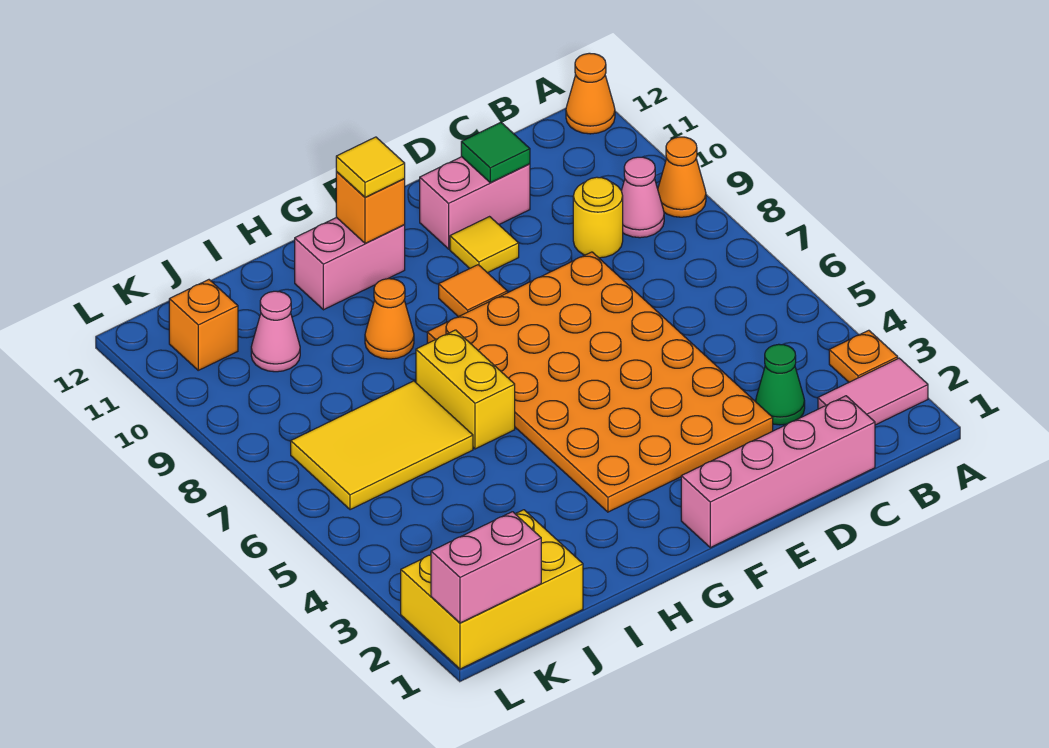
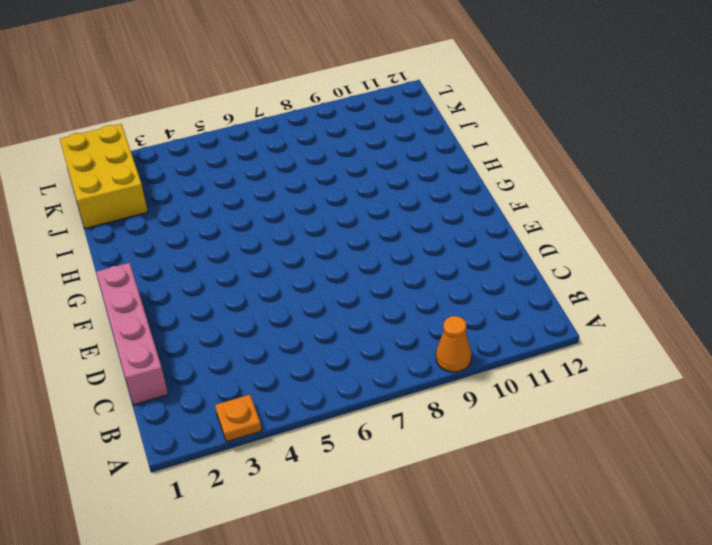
none -> pink tile A2:B2 level 1
none -> orange cone A12 level 1
none -> pink cone B9 level 1

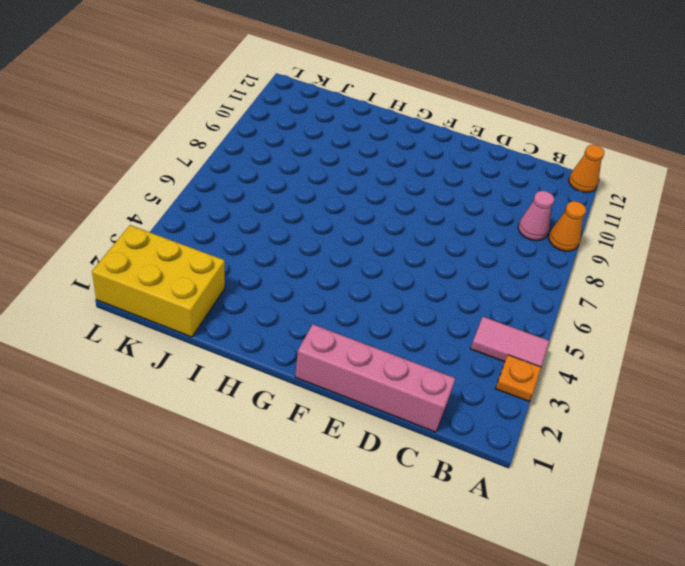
pink tile A4:B4 level 1 -> pink tile A2:B2 level 1
none -> green cone C3 level 1
none -> yellow round brick C9 level 1
none -> orange plate D3:G8 level 1

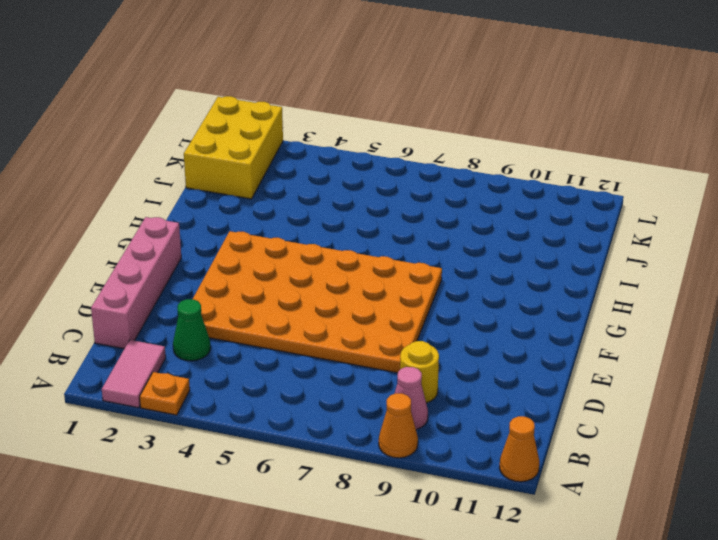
none -> pink brick D11:E11 level 1
none -> yellow tile E10 level 1
none -> orange tile F9 level 1

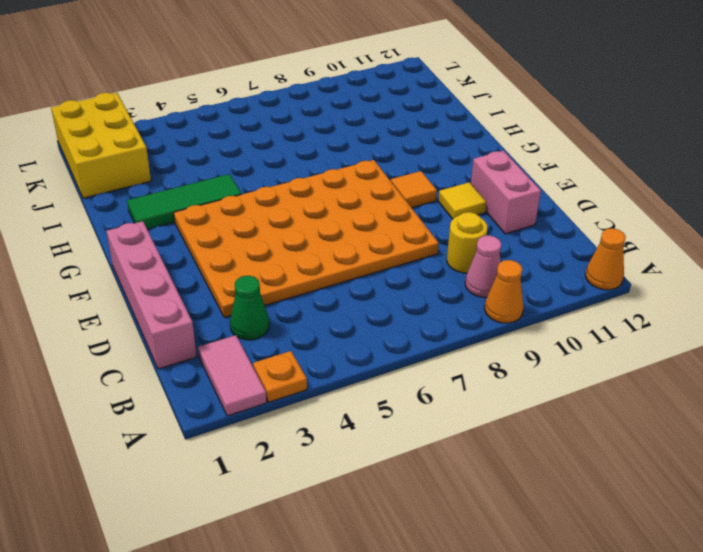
green tile H2:H4 level 1 -> none
none -> pink brick G11:H11 level 1
none -> yellow brick H6:H7 level 1
none -> orange cone H9 level 1

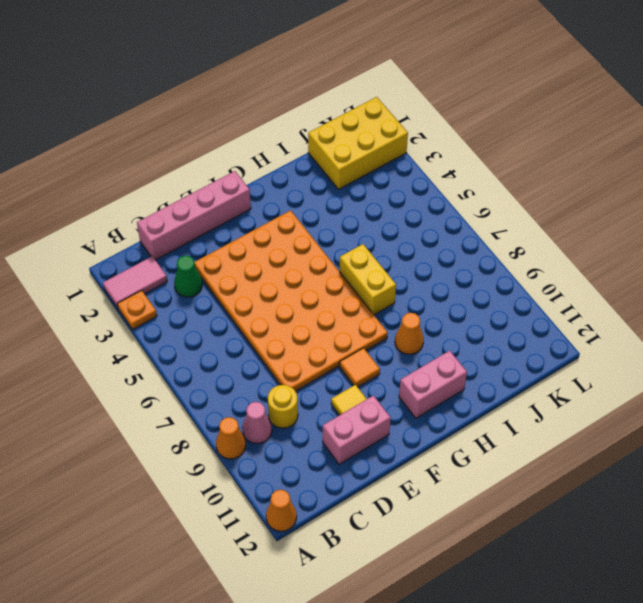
none -> yellow tile I6:K7 level 1
none -> pink cone J10 level 1
none -> orange brick K11 level 1

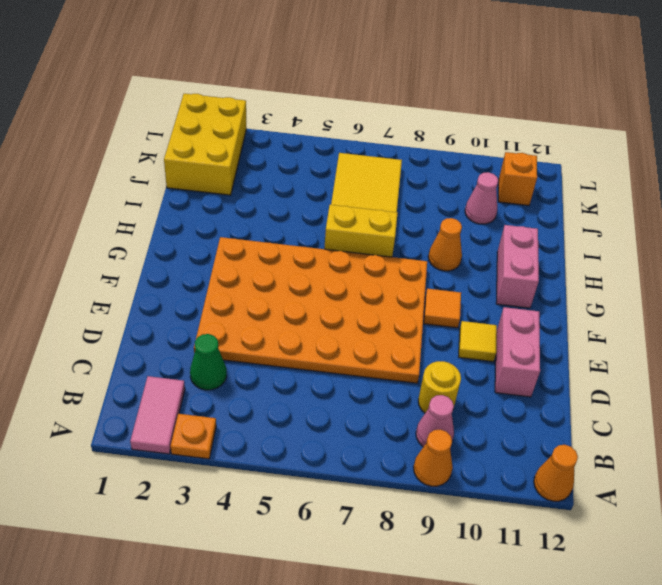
none -> pink brick C1:F1 level 1
none -> green tile D11 level 2
none -> orange brick G11 level 2

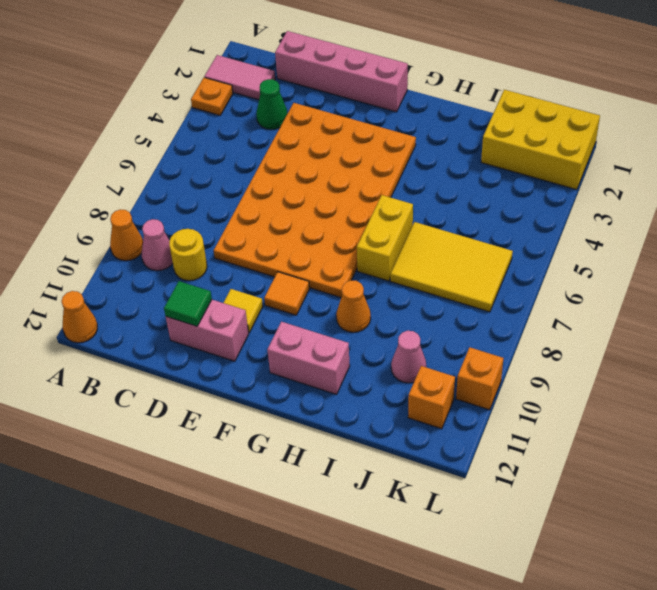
orange brick L10 level 1 -> orange brick G11 level 2
none -> pink brick K1:L1 level 2
none -> yellow tile G11 level 3

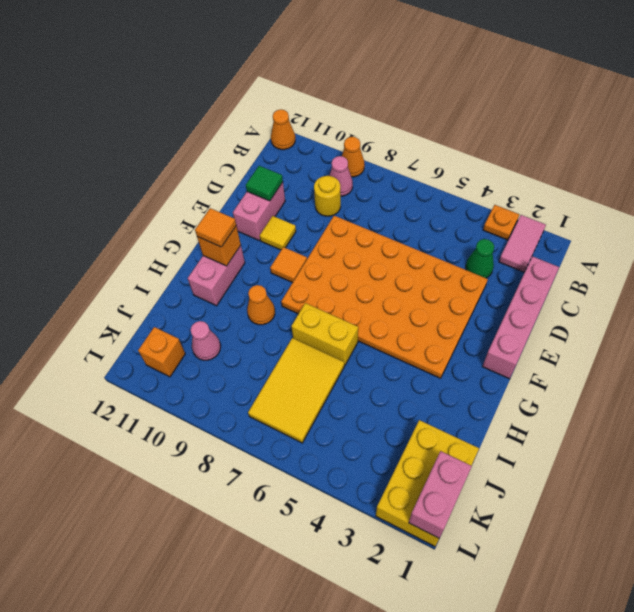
orange tile G11 level 3 -> yellow tile G11 level 3

